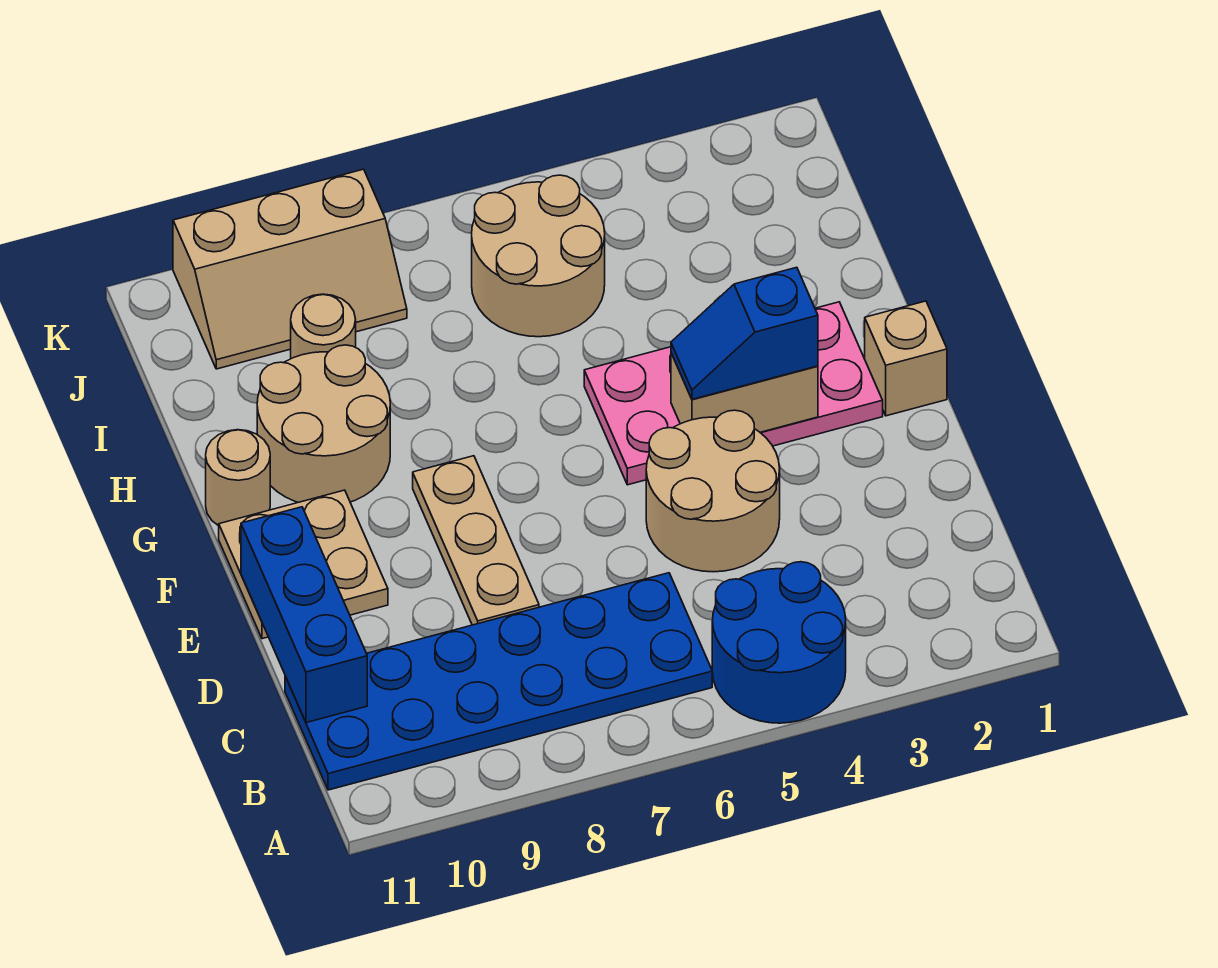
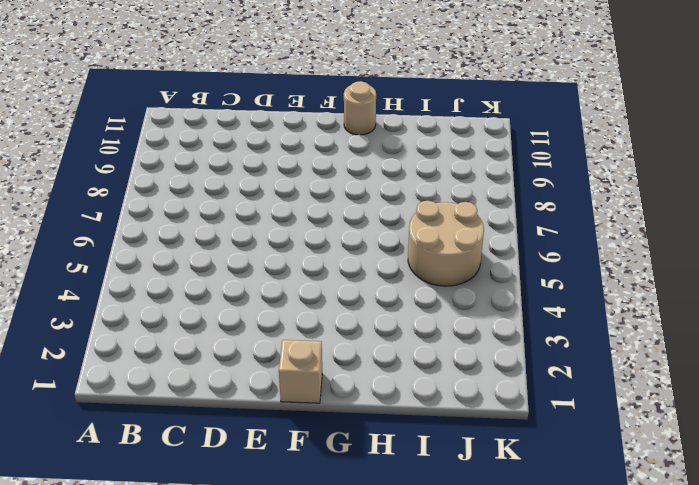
none -> blue round brick A4:B5 level 1
none -> blue plate B6:C11 level 1
none -> tan round brick D4:E5 level 1

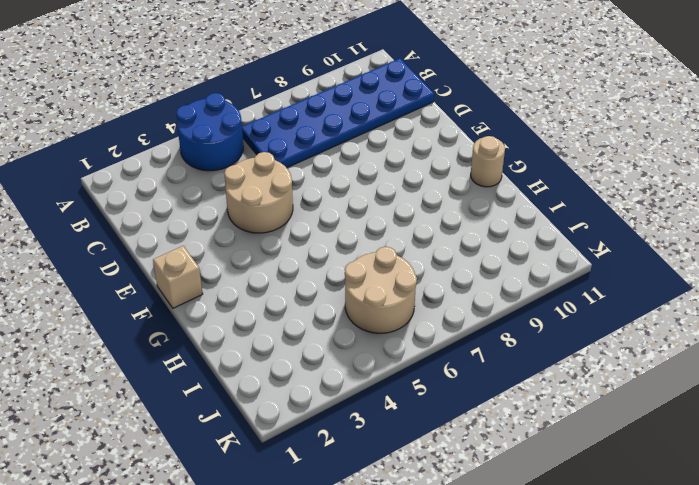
none -> tan plate D8:F8 level 1
none -> tan plate E10:F11 level 1
none -> pink plate F2:G5 level 1

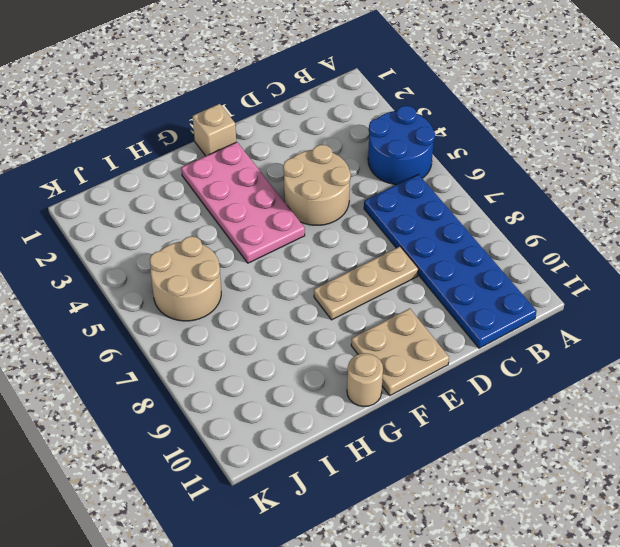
none -> tan round brick G9:H10 level 1
none -> tan round brick I9 level 1
none -> tan slope J8:K10 level 1 top K

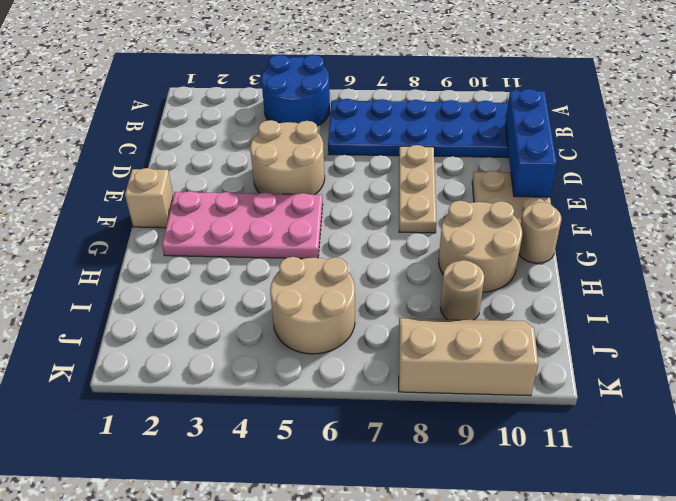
none -> tan brick F3:F4 level 2
none -> blue slope F3:F4 level 3 top 3

